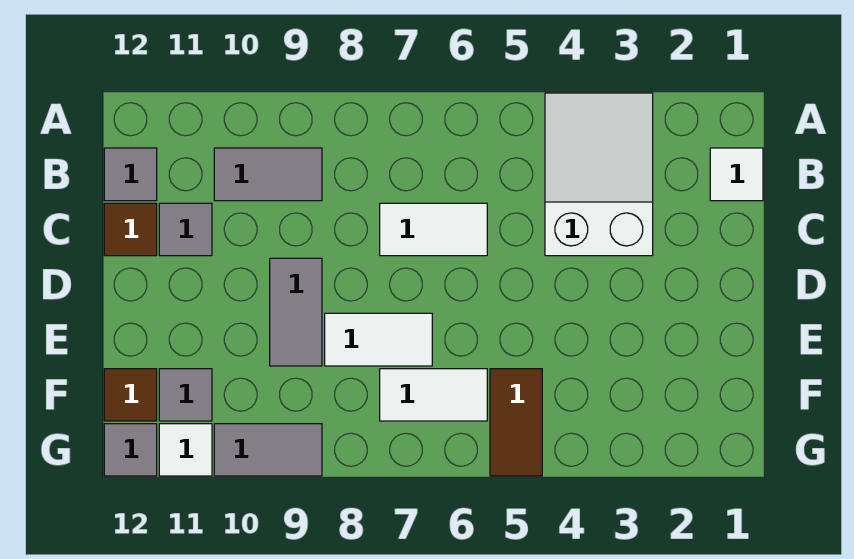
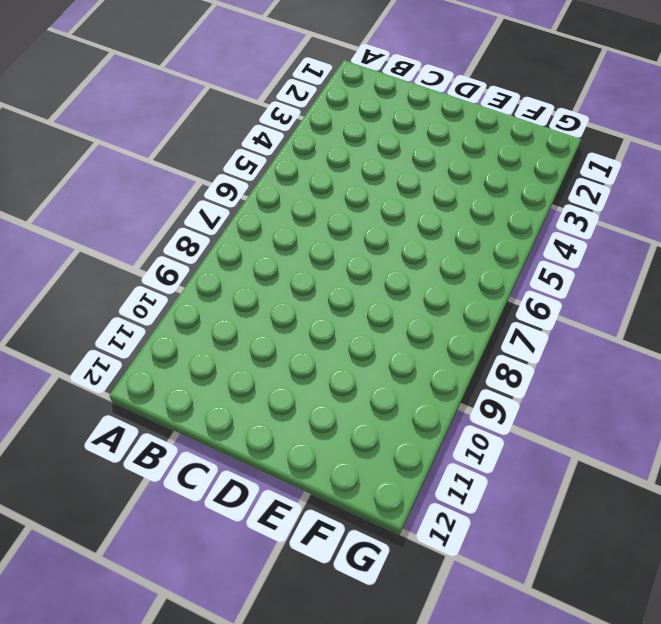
none -> white slope A3:C4 level 1 top C
none -> white tile B1 level 1
none -> grey tile B9:B10 level 1

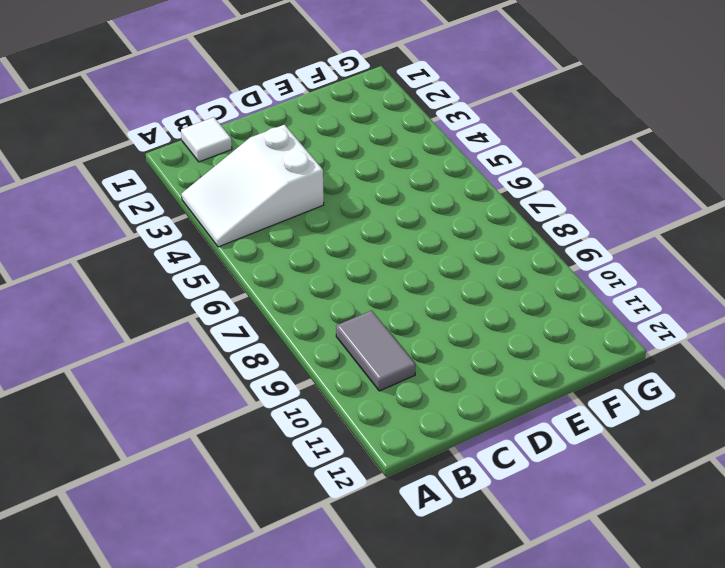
none -> grey tile B12 level 1
none -> white tile C6:C7 level 1
none -> grey tile C11 level 1

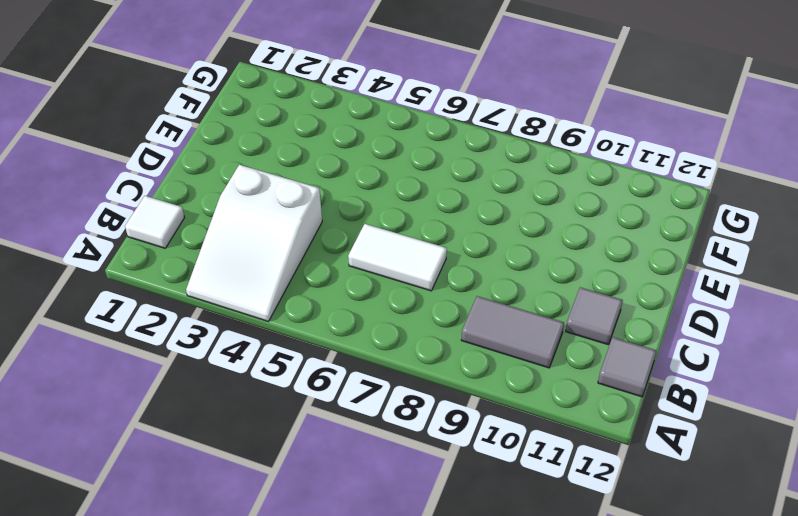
none -> brown tile C12 level 1
none -> grey tile D9:E9 level 1
none -> white tile E7:E8 level 1

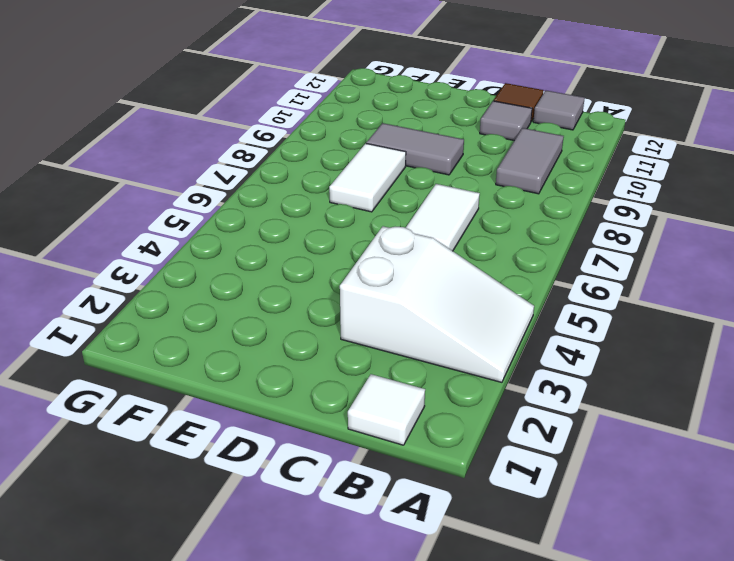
none -> brown tile F5:G5 level 1
none -> white tile F6:F7 level 1
none -> grey tile F11 level 1

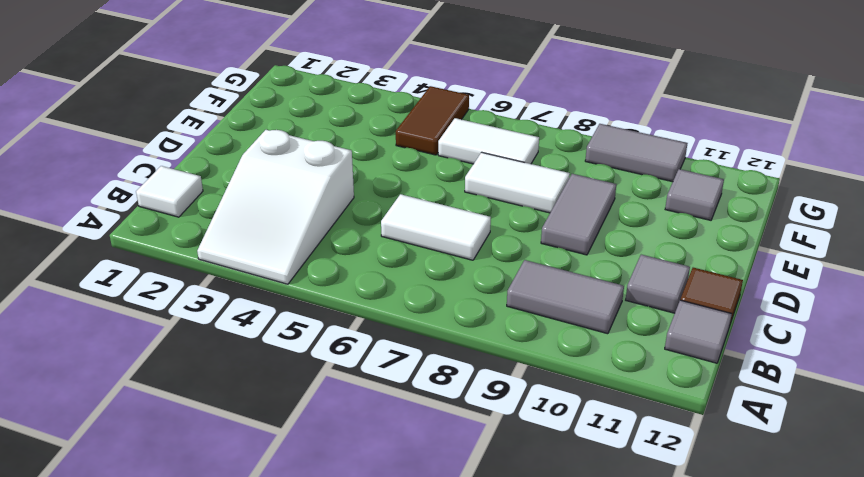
none -> brown tile F12 level 1
none -> white tile G11 level 1
none -> grey tile G12 level 1

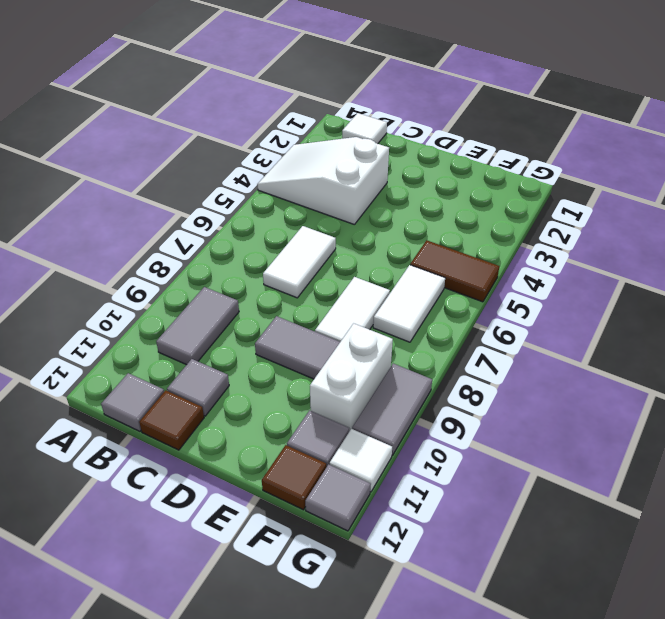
white brick F9:F10 level 1 -> none

